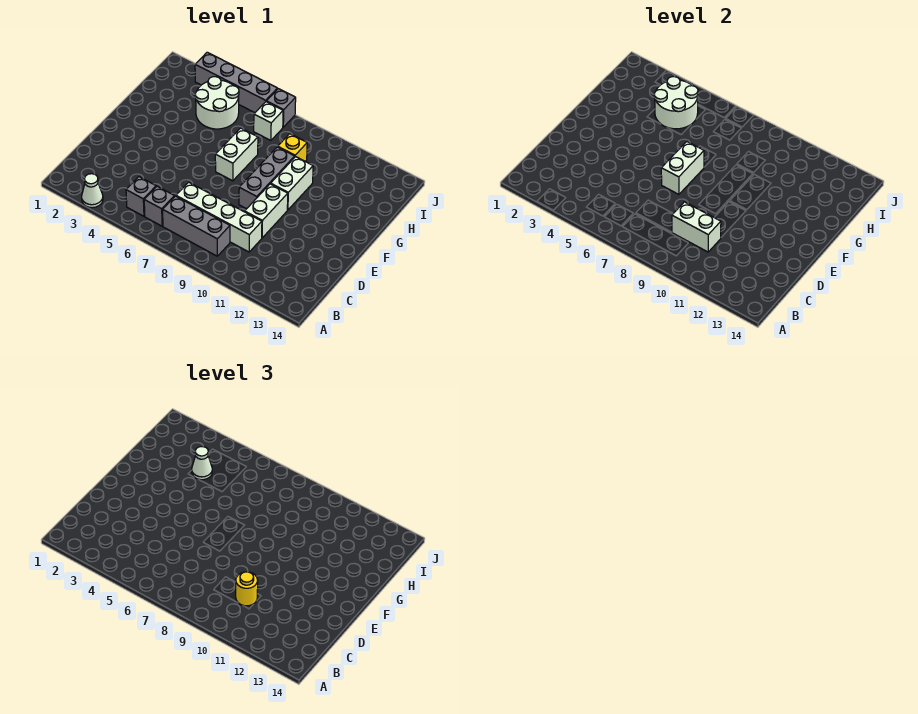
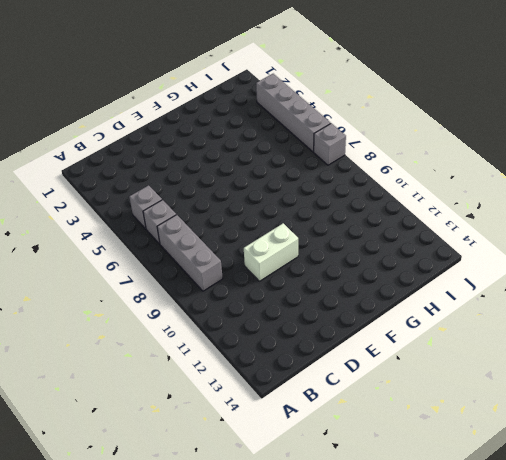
none -> white cone A3 level 1
none -> white brick C7:C10 level 1
none -> grey brick E9:G9 level 1

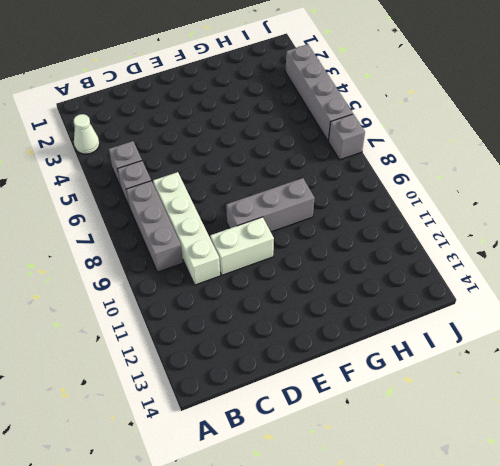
none -> white brick F7:G7 level 1
none -> white brick F10:G10 level 1
none -> white round brick H4:I5 level 1

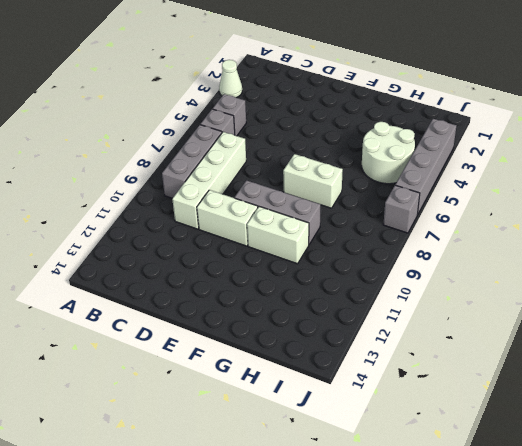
none -> yellow brick H9 level 1
none -> white brick I7 level 1
none -> white brick C9:C10 level 2

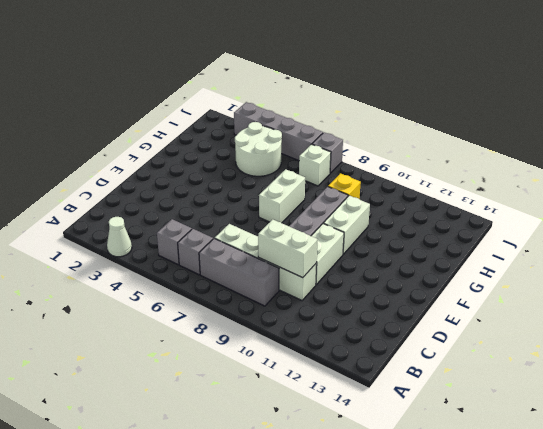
none -> white brick E7:F7 level 2
none -> white round brick H4:I5 level 2
none -> yellow round brick C10 level 3

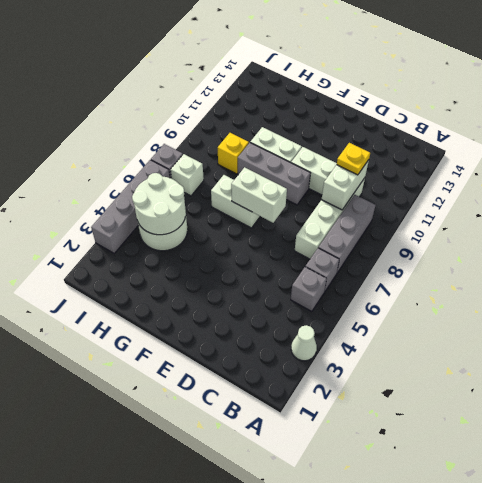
yellow plate C10 level 3 -> yellow round brick C10 level 3
none -> white cone H4 level 3

